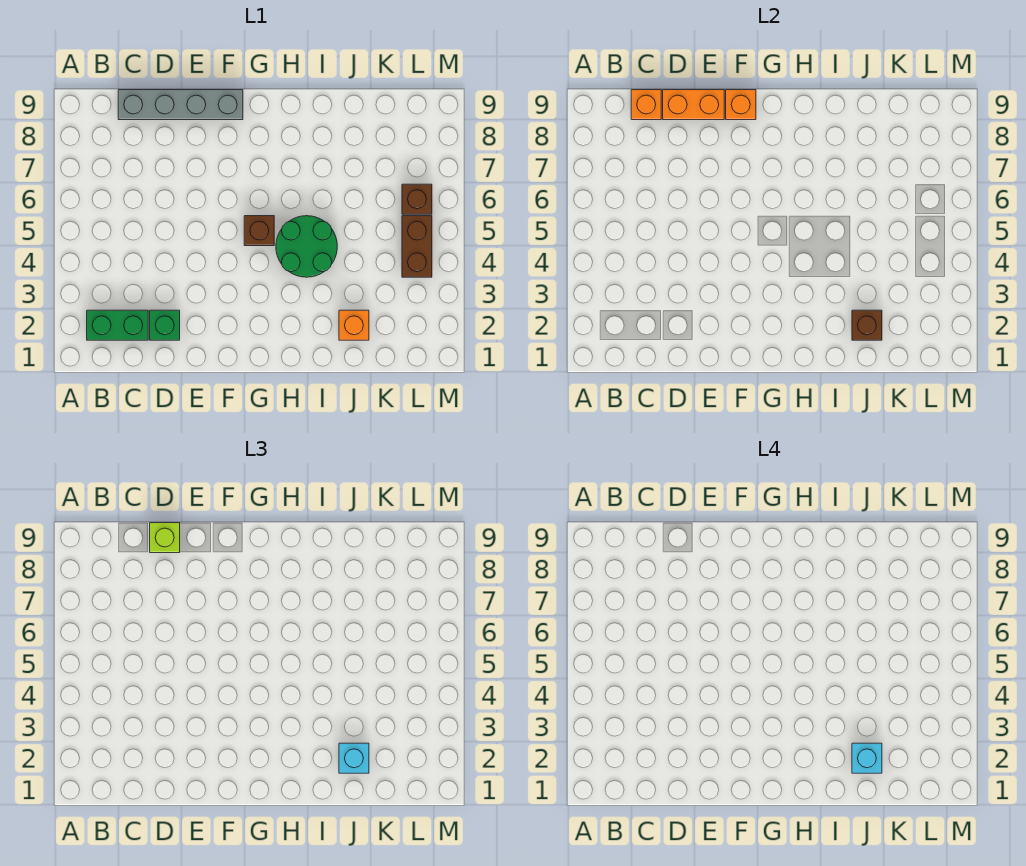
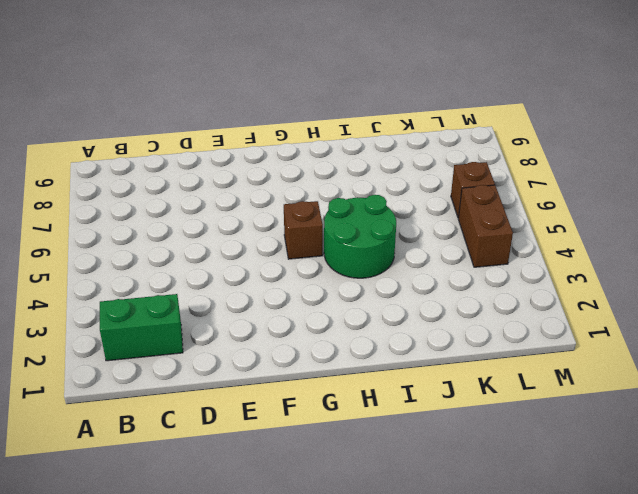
none -> grey brick C9:F9 level 1
none -> green brick D2 level 1
none -> orange brick J2 level 1

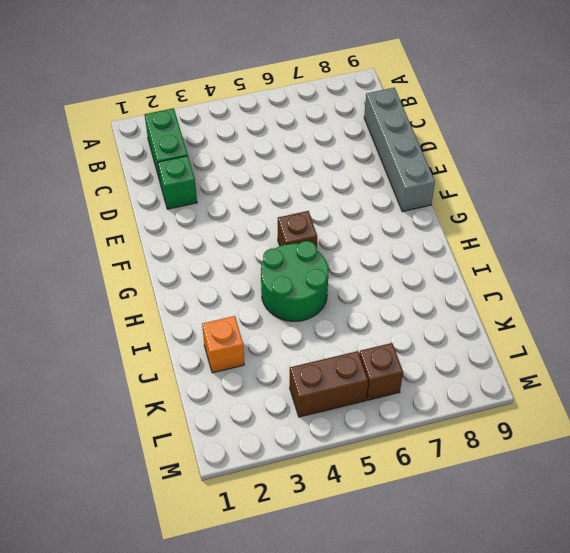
none -> orange brick C9 level 2
none -> orange brick D9:E9 level 2
none -> orange brick F9 level 2

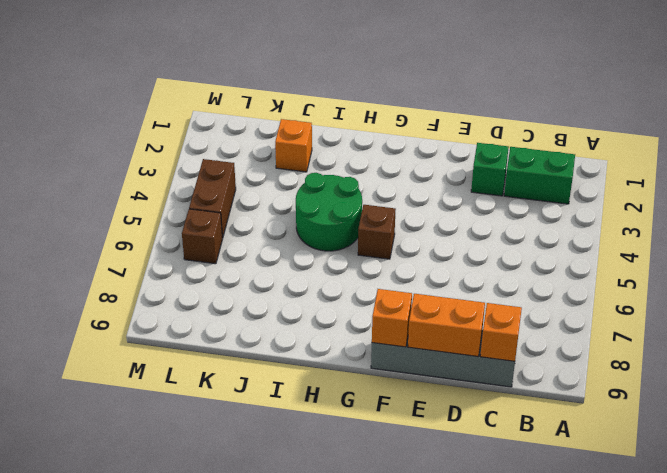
none -> brown brick J2 level 2
none -> lime brick D9 level 3
none -> cyan brick J2 level 3

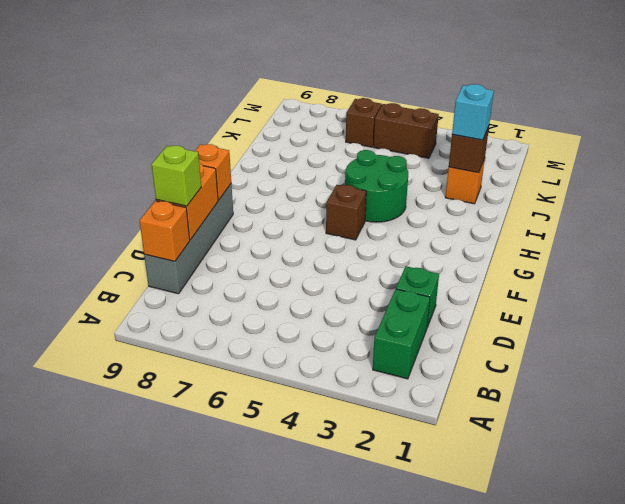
none -> cyan brick J2 level 4

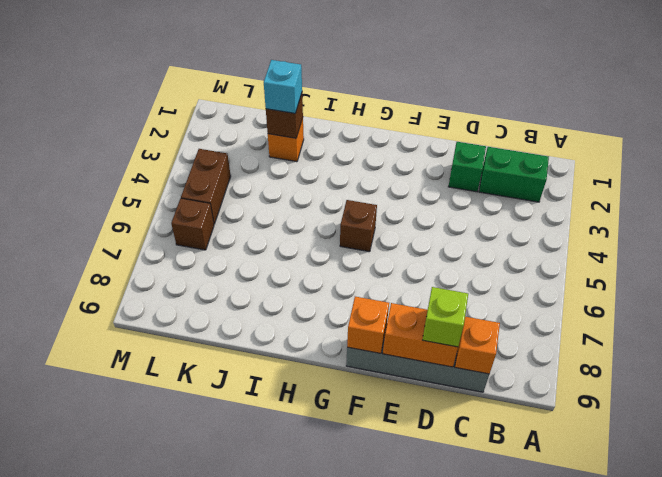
none -> green round brick H4:I5 level 1
none -> cyan brick J2 level 4

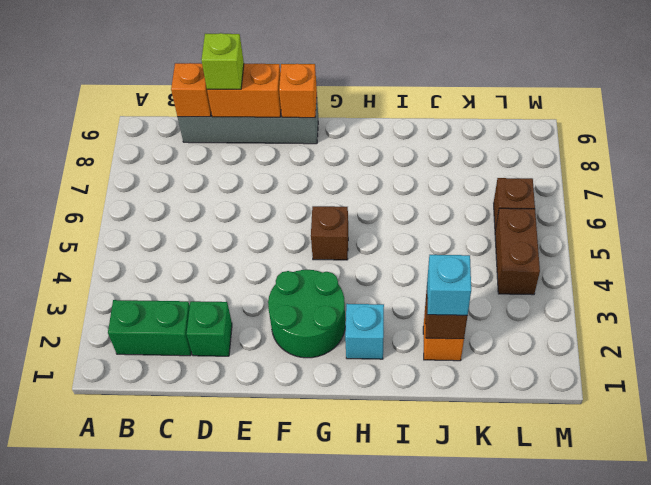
green round brick F2:G3 level 1 -> green round brick H4:I5 level 1
cyan brick H2 level 1 -> cyan brick J2 level 4

